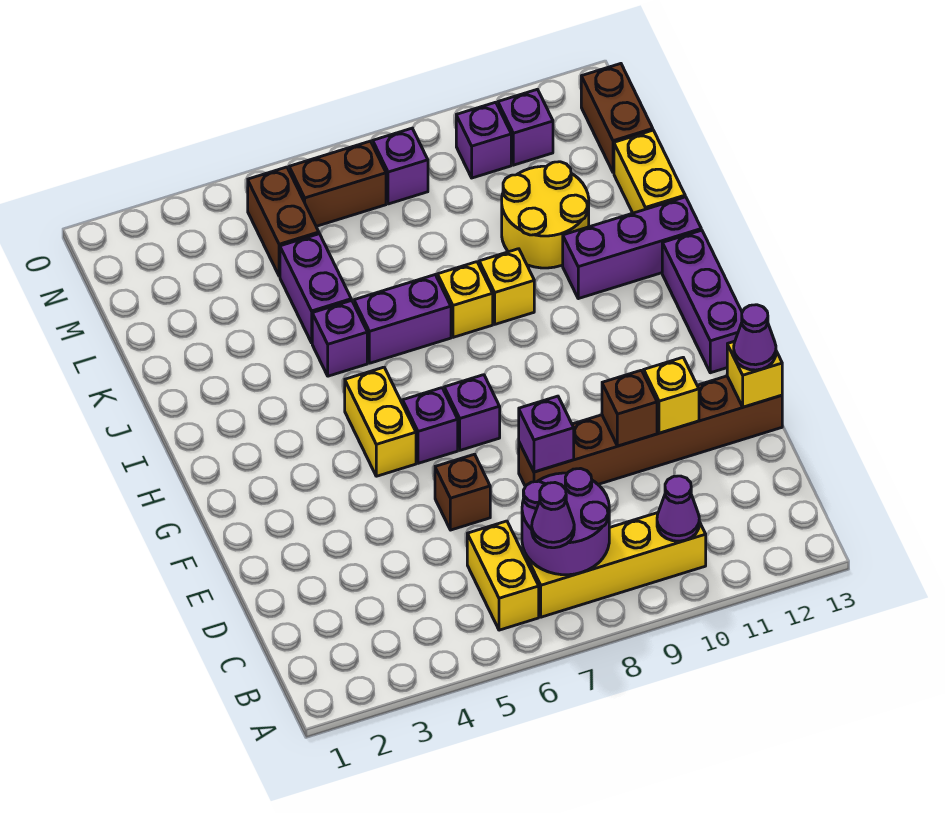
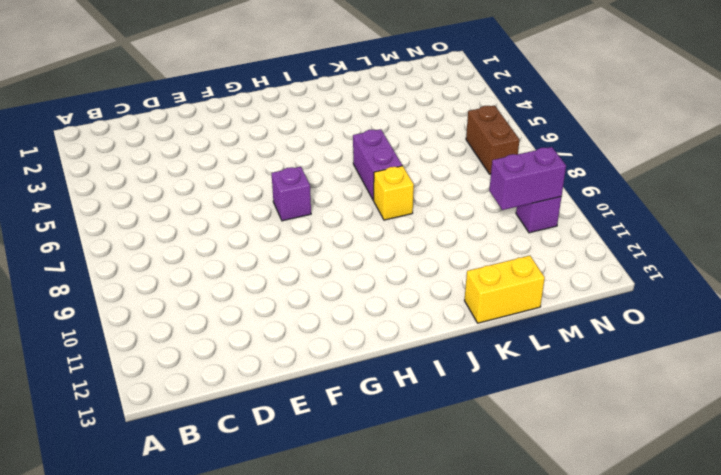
purple brick M10:N10 level 2 -> purple brick K5:L5 level 1
none -> yellow brick B6:C6 level 1
none -> yellow brick B7:B10 level 1
none -> brown brick E6 level 1
none -> brown brick E8:E13 level 1

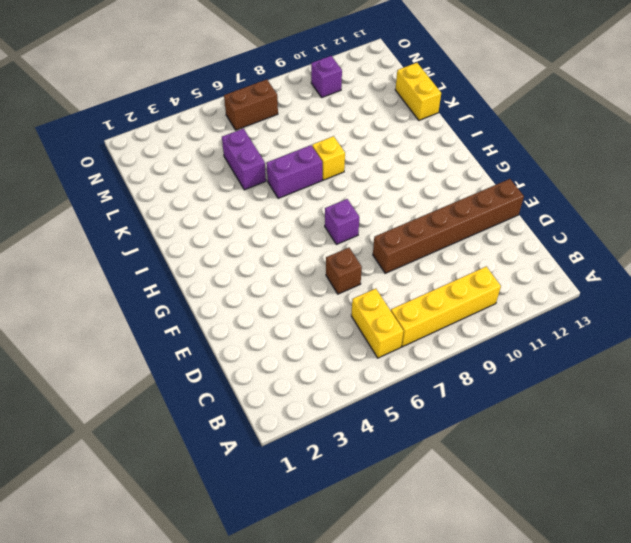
none -> yellow brick G5:H5 level 1
none -> purple brick G6 level 1
none -> purple brick G13:I13 level 1
none -> purple brick J5 level 1

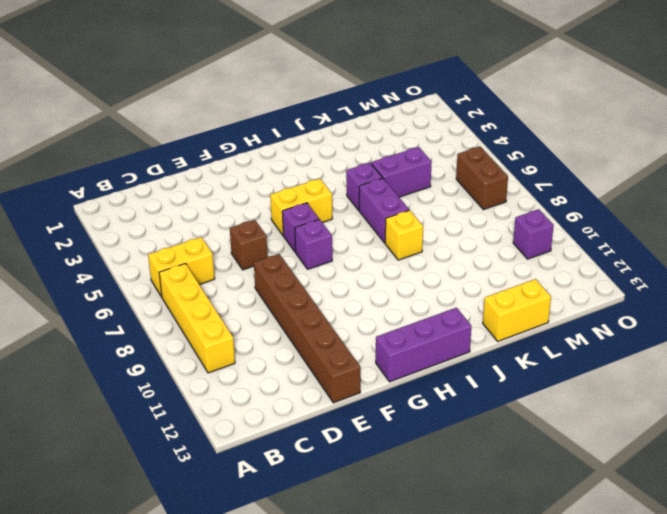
none -> yellow brick J9 level 1
none -> purple brick J11:J13 level 1
none -> yellow round brick K10:L11 level 1
none -> brown brick M5:N5 level 1

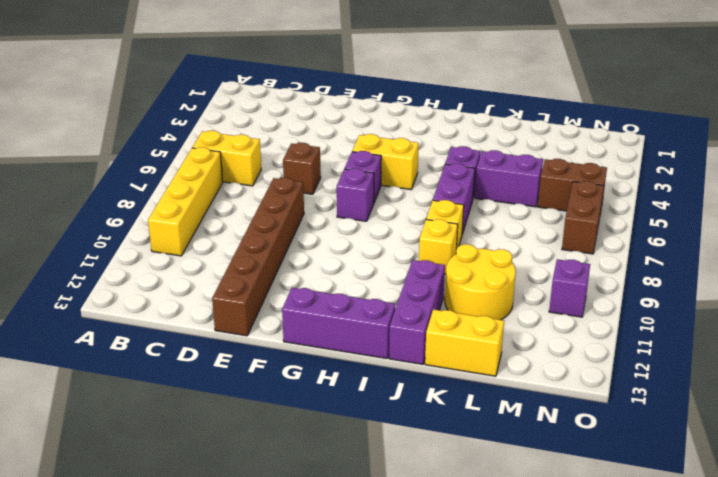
none -> brown brick M13:N13 level 1
none -> purple brick N8 level 1
none -> purple brick N11 level 1
none -> purple round brick B7:C8 level 2

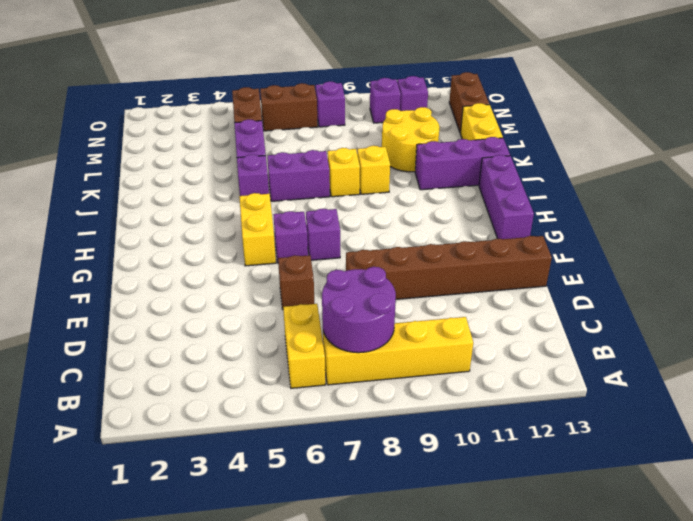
none -> purple cone B10 level 2
none -> purple brick E8 level 2
none -> brown brick E10 level 2
none -> yellow brick E11 level 2

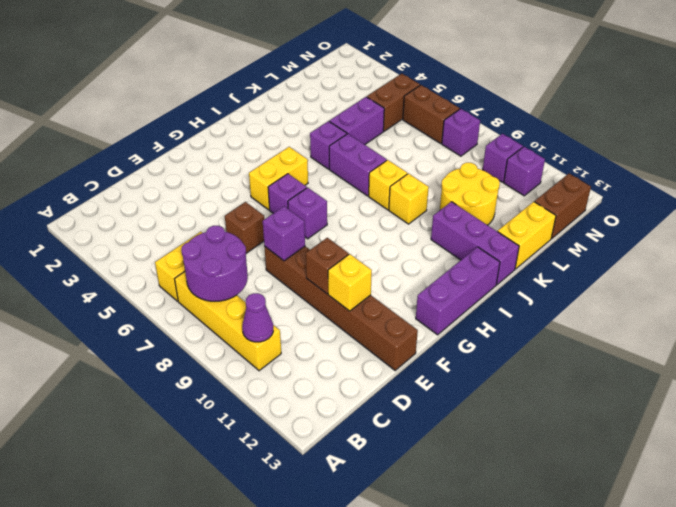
none -> yellow brick E13 level 2
none -> purple cone B7 level 3
none -> purple cone E13 level 3

